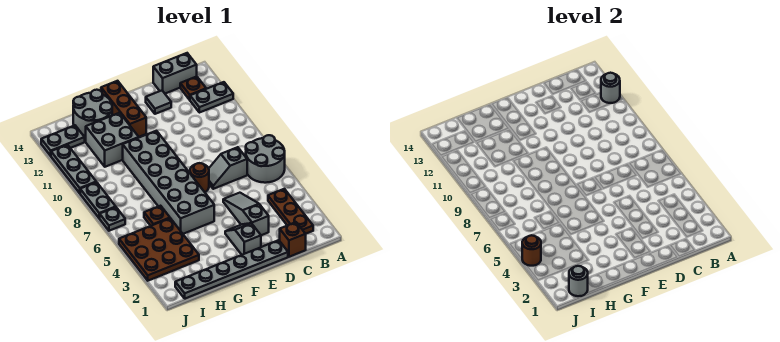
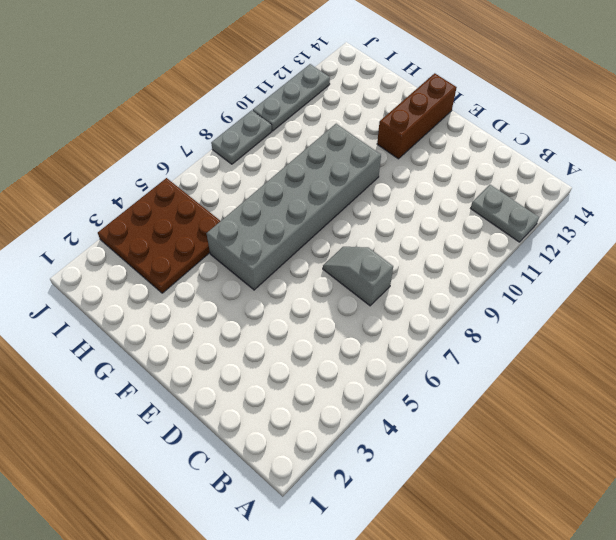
none -> grey round brick A6:B7 level 1
none -> brown plate B2:B4 level 1
none -> brown plate B13 level 1

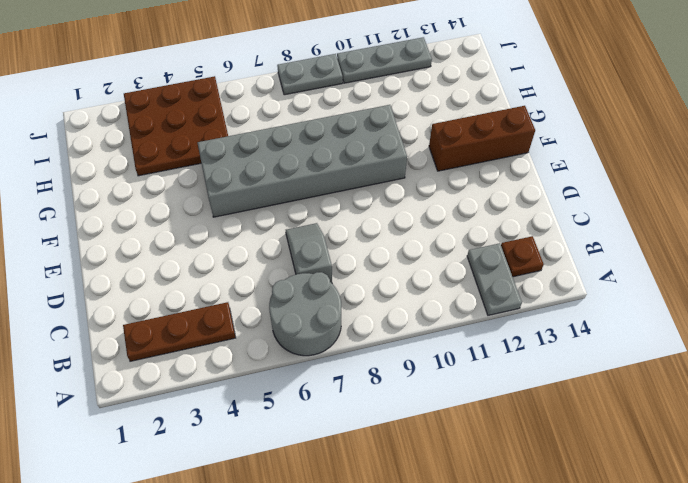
none -> grey brick B14:C14 level 1
none -> brown brick C1 level 1
none -> grey plate D1:I1 level 1

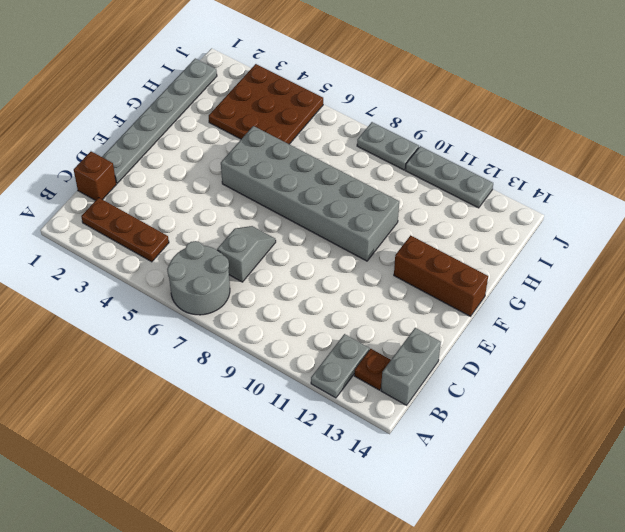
none -> grey slope D3:D5 level 1 top 3
none -> grey tile D13 level 1
none -> grey slope E2:E3 level 1 top 2

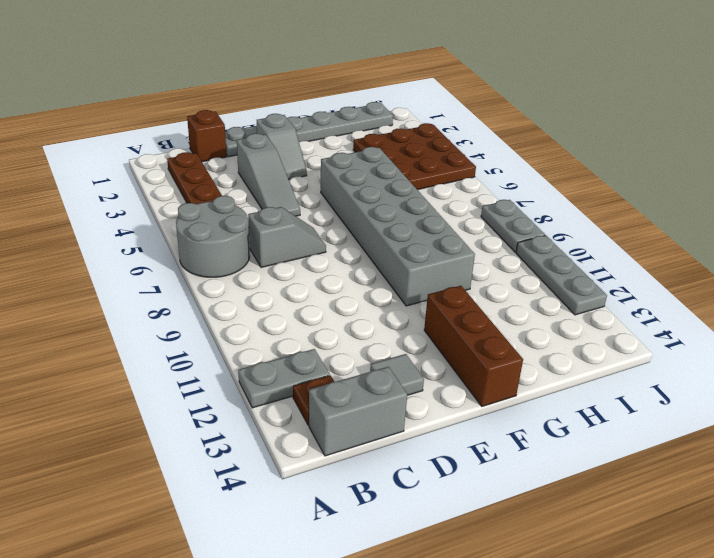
none -> brown round brick E7 level 1
none -> grey brick G11:H12 level 1
none -> grey round brick G13:H14 level 1

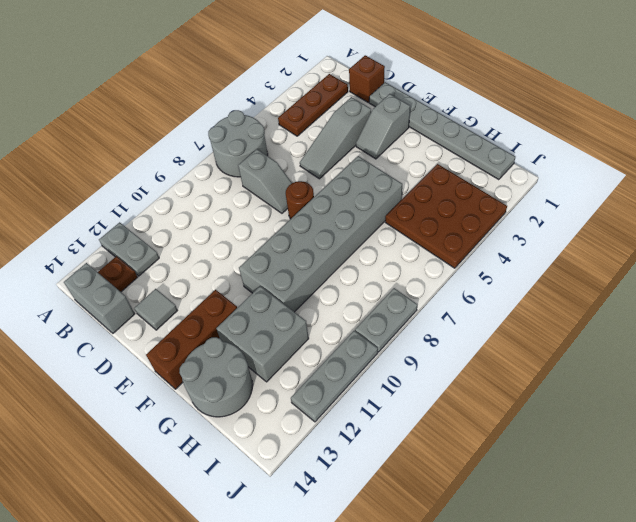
none -> brown plate H6 level 1
none -> grey plate I13:J13 level 1
none -> grey plate J7 level 1

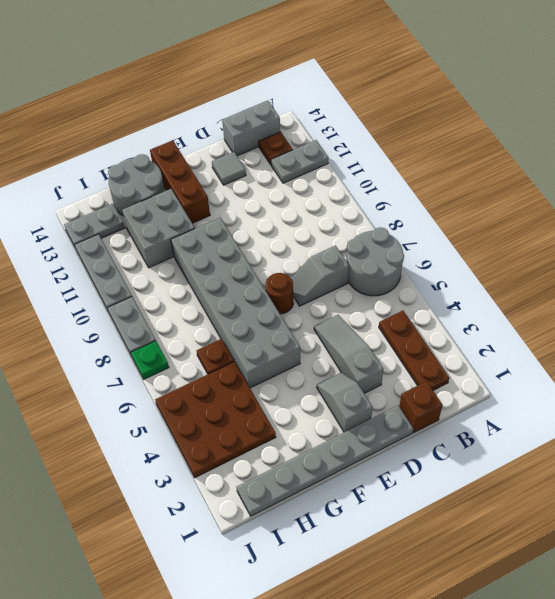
green plate J7 level 1 -> grey plate J7 level 1
none -> grey round brick A12 level 2
none -> grey round brick I1 level 2
none -> brown round brick J4 level 2

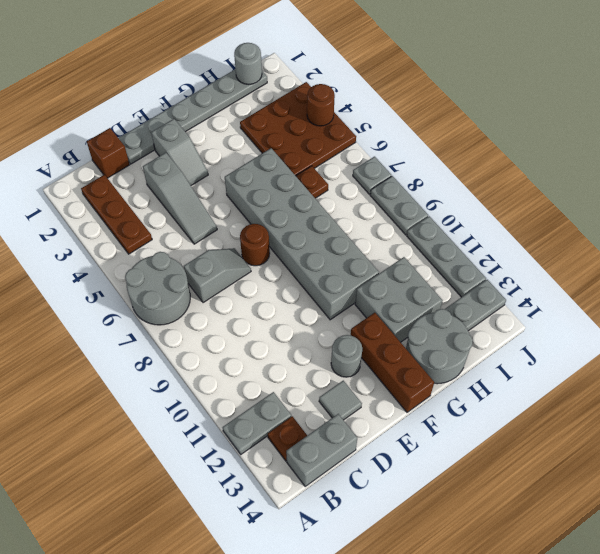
grey round brick E12 level 1 -> grey round brick A12 level 2

